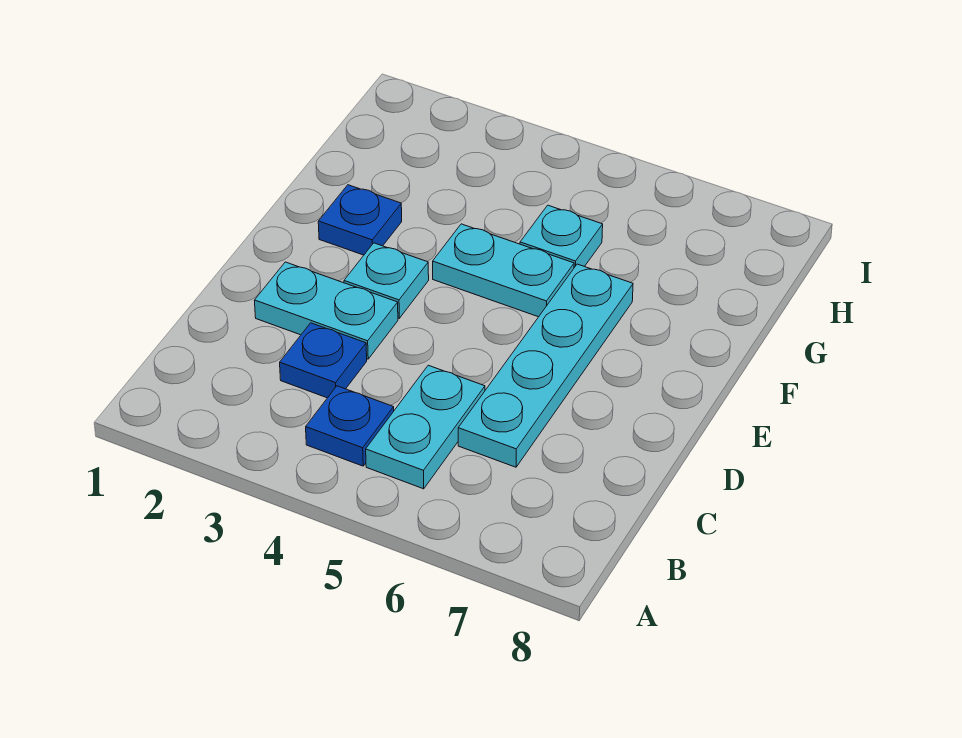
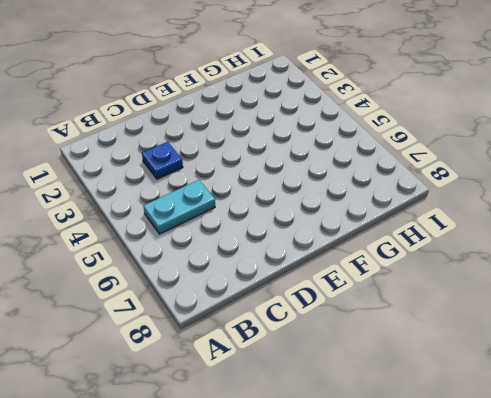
none -> blue plate B4 level 1
none -> cyan plate C6:F6 level 1

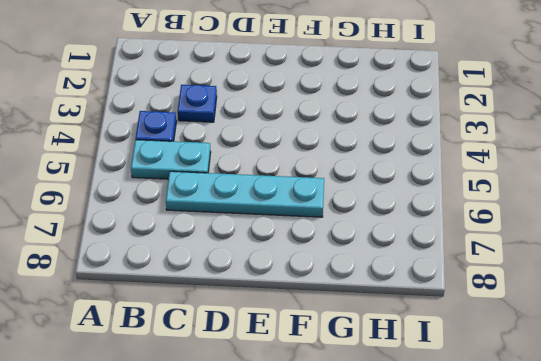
none -> cyan plate D2:D3 level 1
none -> cyan plate E3 level 1

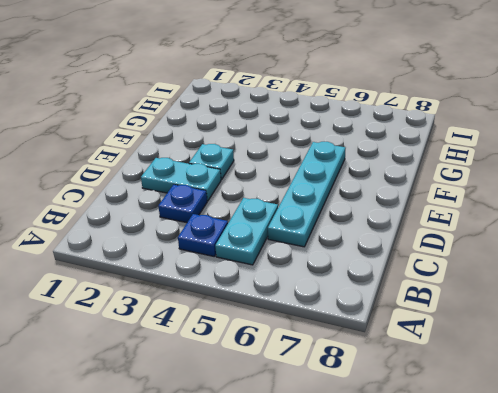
none -> blue plate F2 level 1
none -> cyan plate F4:F5 level 1

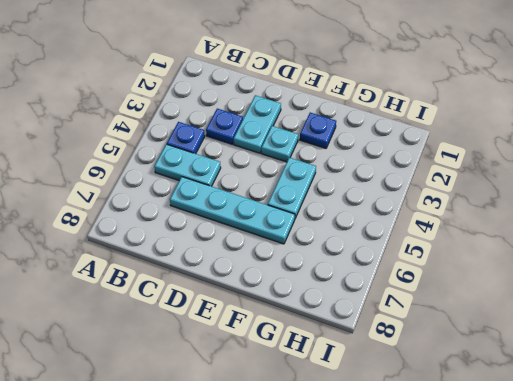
none -> cyan plate G5 level 1

